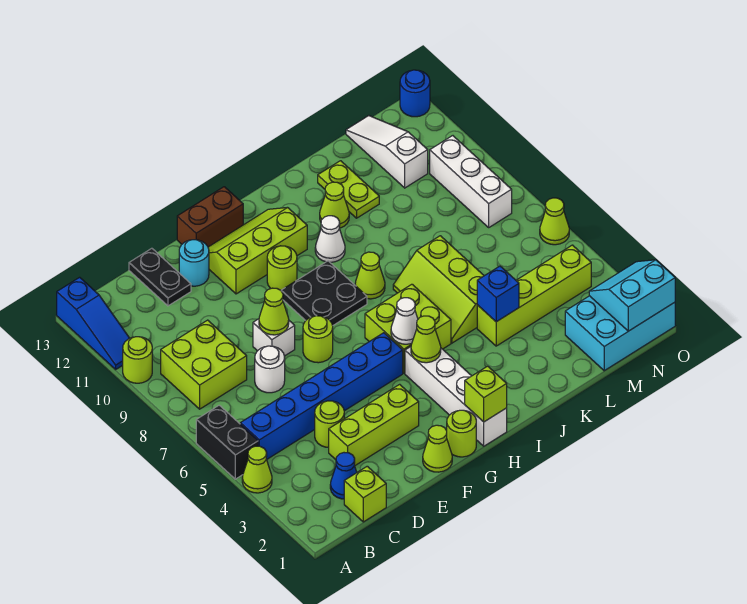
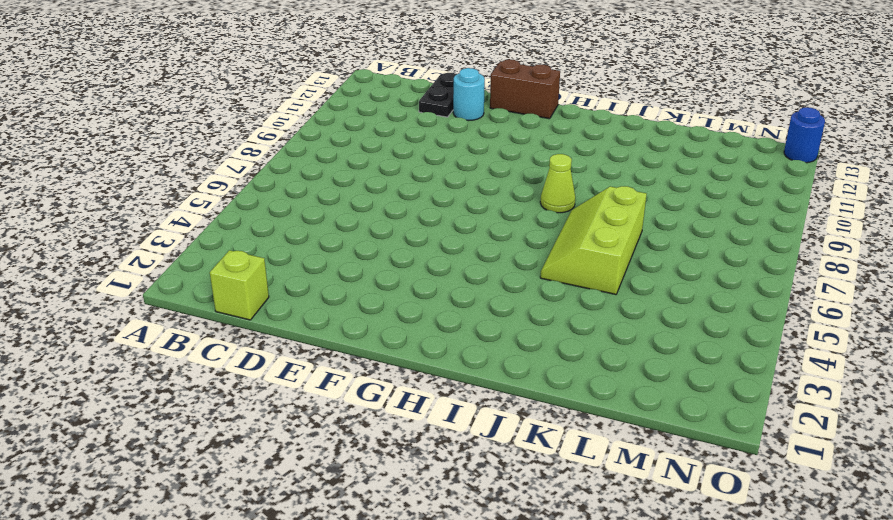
none -> lime cone A4 level 1
none -> black brick A5:A6 level 1
none -> lime round brick A10 level 1
none -> blue slope A11:A13 level 1 top 13

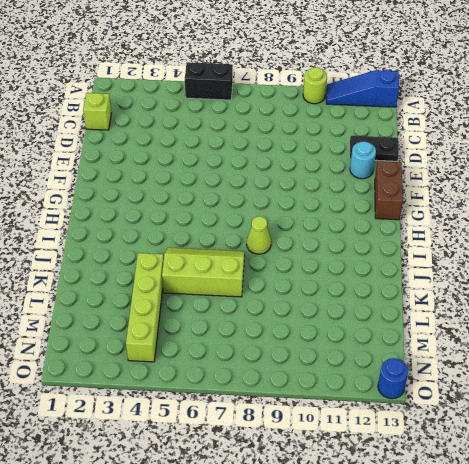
none -> lime cone A4 level 1
none -> blue brick B5:G5 level 1
none -> lime brick B8:C9 level 1
none -> blue cone C2 level 1

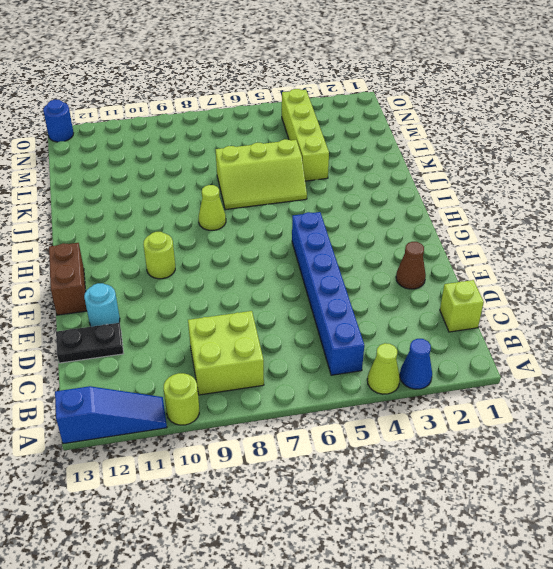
blue cone A3 level 1 -> blue cone C2 level 1
brown cone E2 level 1 -> none
none -> black brick A5:A6 level 1
none -> lime brick D3:F3 level 1
none -> lime round brick D4 level 1
none -> white round brick D7 level 1

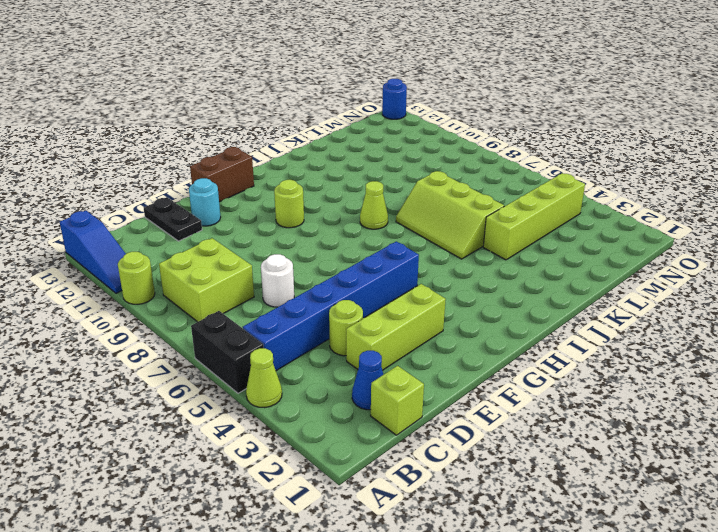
none -> white brick E8 level 1
none -> lime cone F1 level 1
none -> lime round brick F7 level 1
none -> lime slope F11:H12 level 1 top 11

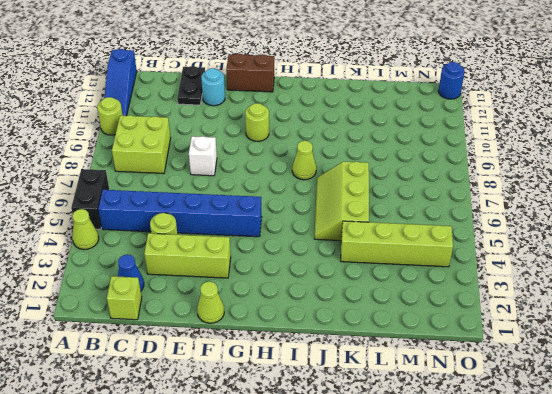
none -> white round brick D7 level 1
none -> lime round brick F7 level 1
none -> lime slope F11:H12 level 1 top 11
none -> lime round brick G1 level 1

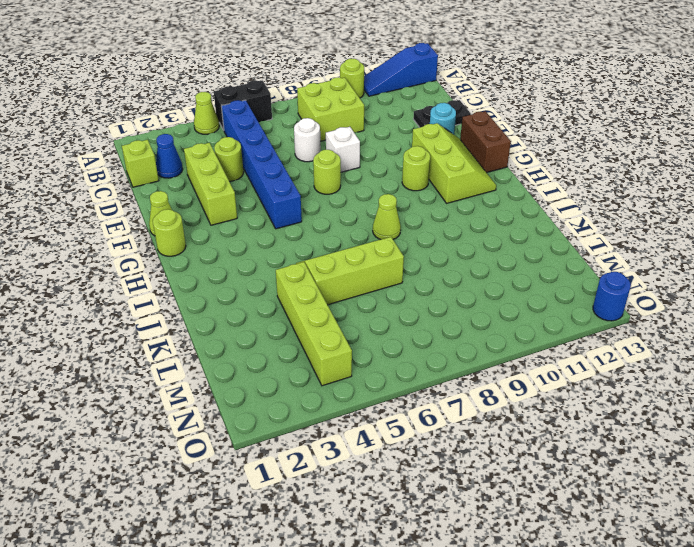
none -> black plate G8:H9 level 1
none -> white brick H1:H4 level 1
none -> lime brick H5:I6 level 1
none -> white cone I10 level 1

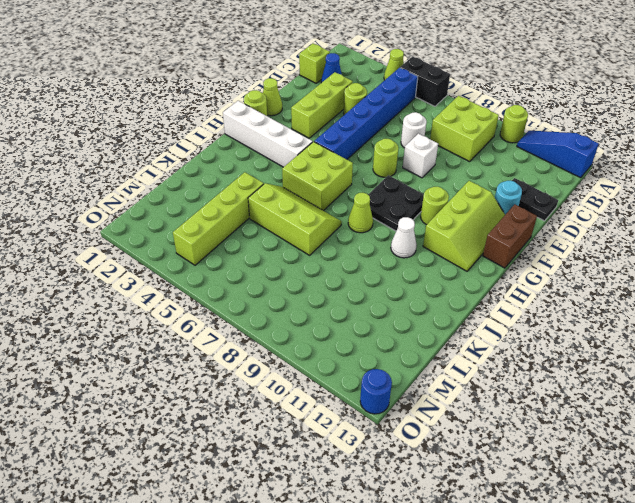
none -> lime cone J11 level 1
none -> lime plate K11:K12 level 1
none -> cyan brick M1:O2 level 1
none -> white slope M11:M13 level 1 top 11

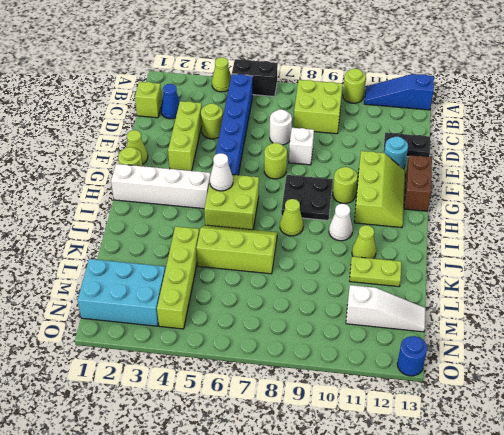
cyan brick M1:N3 level 1 -> cyan brick M1:O2 level 1
none -> white brick N8:N10 level 1
none -> lime cone O6 level 1
none -> lime cone E8 level 2
none -> lime brick H1 level 2

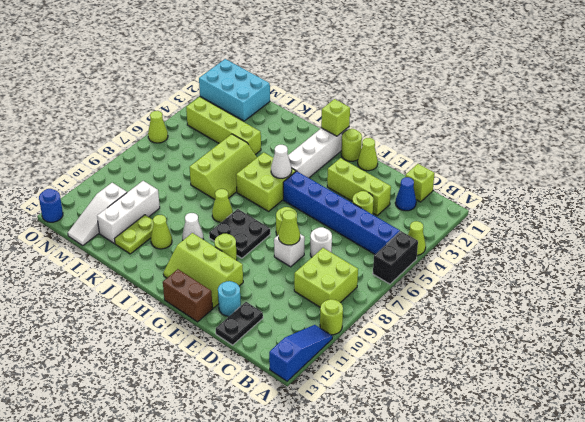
white brick L10:L12 level 1 -> white brick N8:N10 level 1
none -> lime cone H4 level 2
none -> blue brick K4 level 2
none -> cyan slope N1:O2 level 2 top 1

